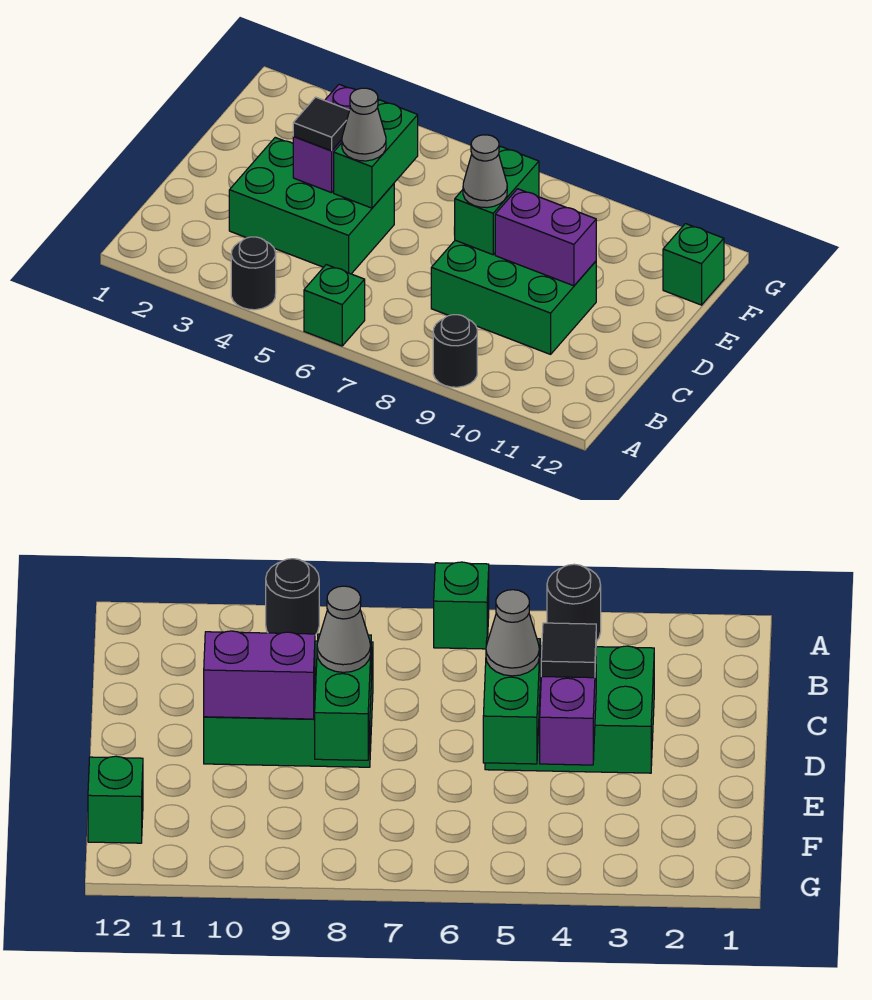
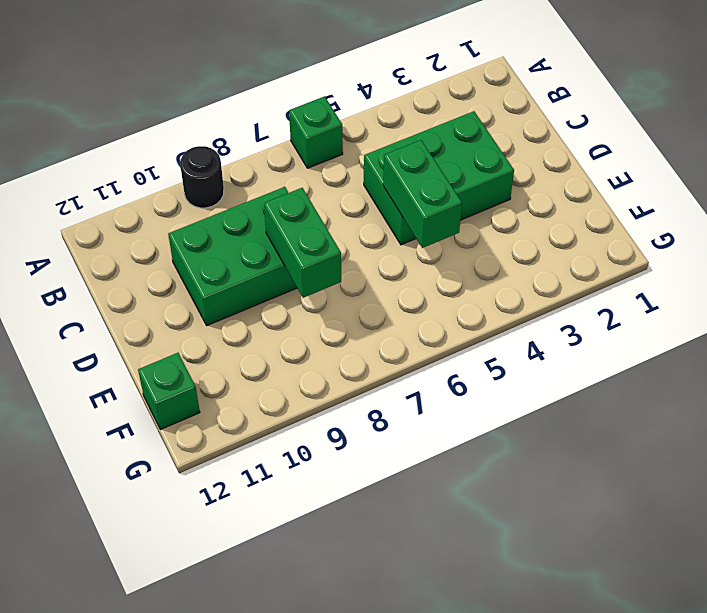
none -> black round brick A4 level 1
none -> purple brick D4:E4 level 2
none -> purple brick D9:D10 level 2

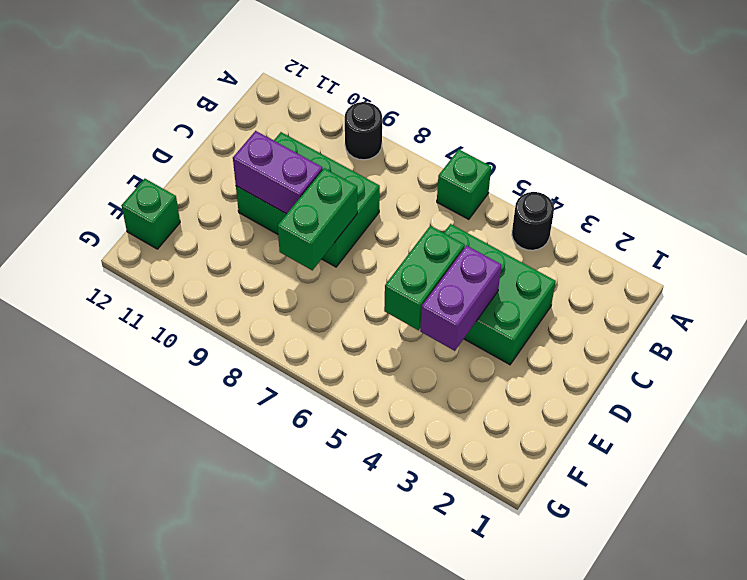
none -> black tile D4 level 3
none -> grey cone D5 level 3
none -> grey cone D8 level 3

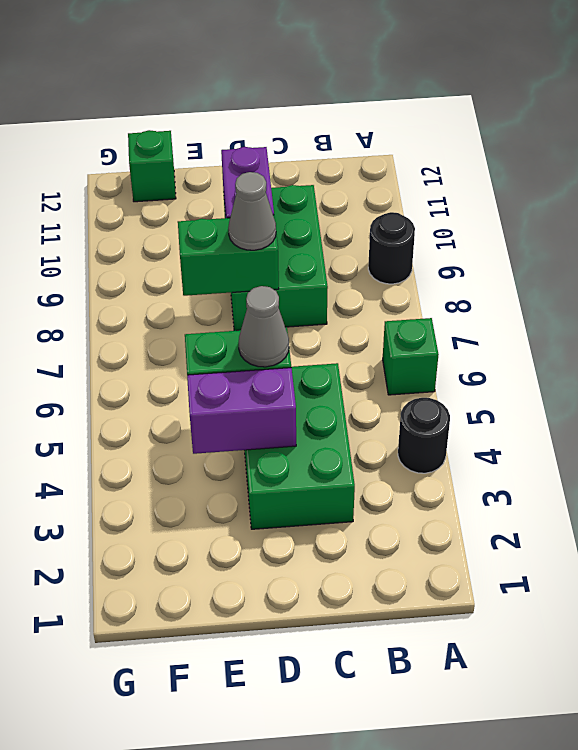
none -> black tile D4 level 3

